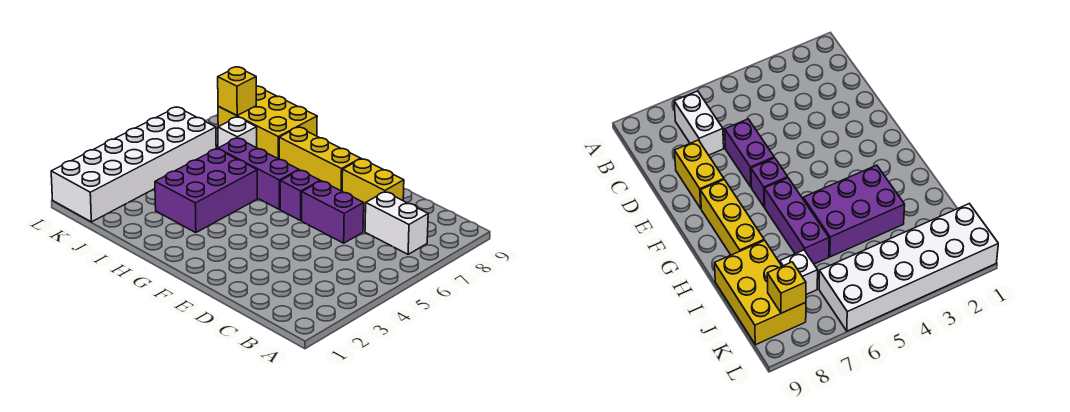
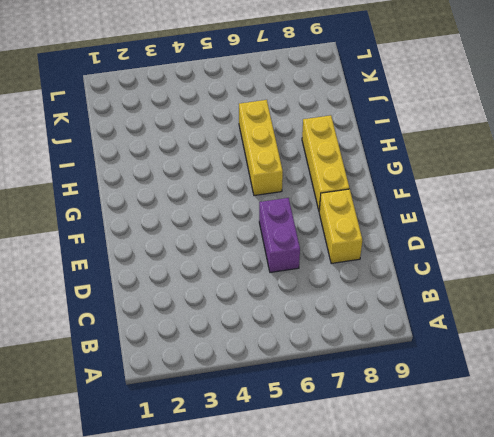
yellow brick G6:I6 level 1 -> purple brick G6:I6 level 1
none -> white brick B7:C7 level 1
none -> purple brick F6 level 1

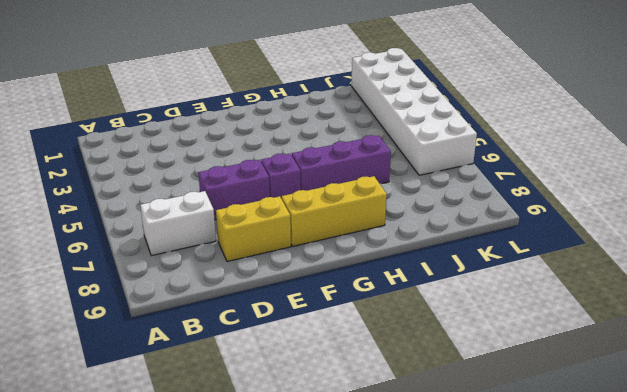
none -> purple brick H3:I5 level 1
none -> yellow brick I8:K9 level 1

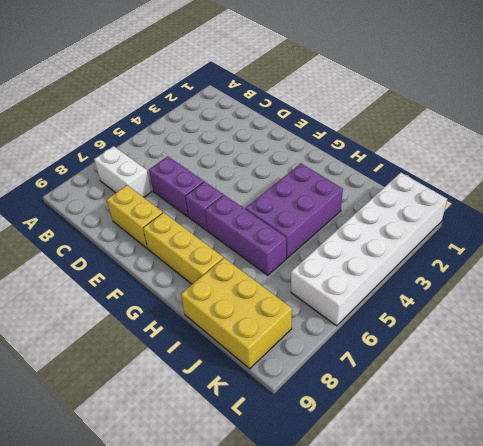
none -> white brick J7 level 1
none -> yellow brick K8 level 2

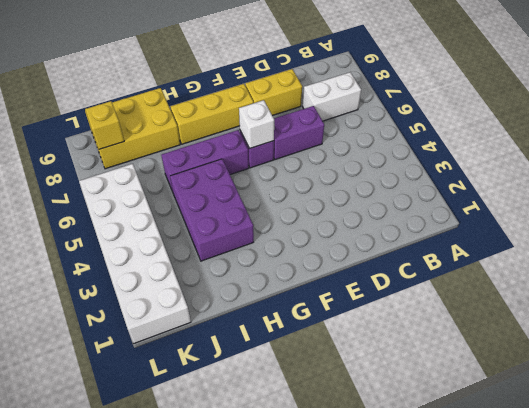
white brick F6 level 2 -> white brick J7 level 1

